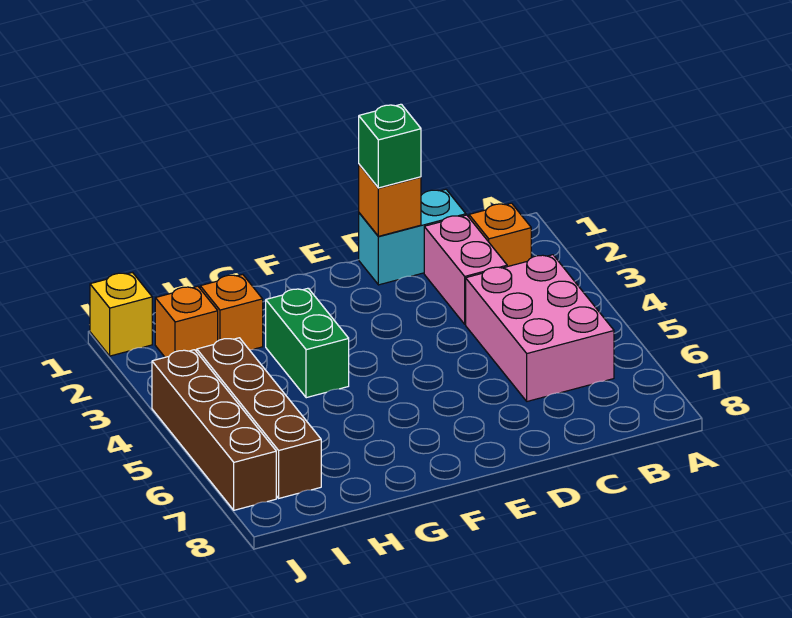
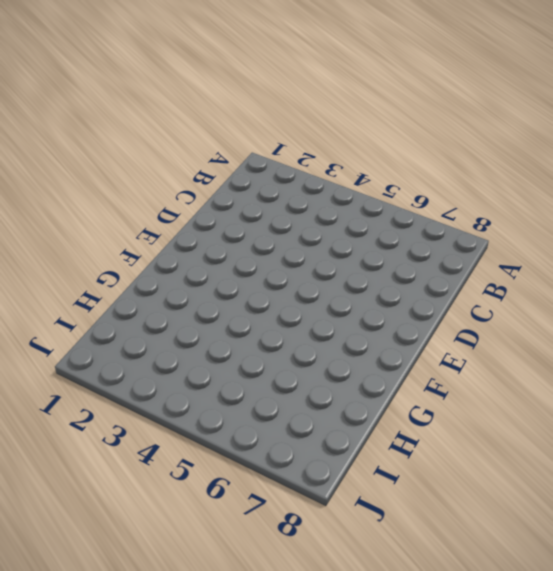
none -> orange brick B2 level 1
none -> pink brick B4:C6 level 1
none -> cyan brick C1:D1 level 1

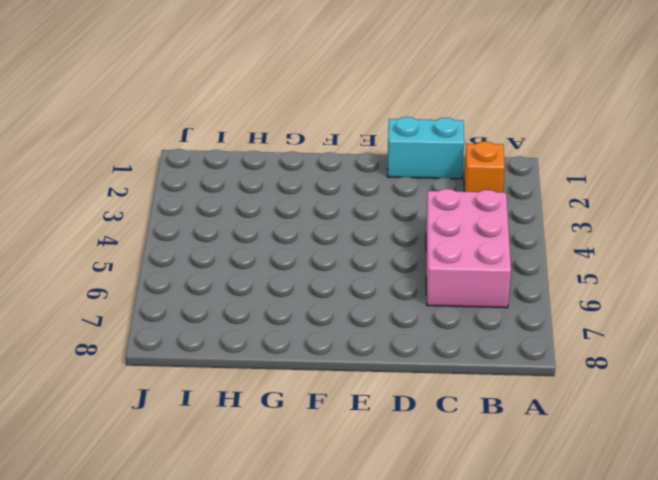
none -> pink brick C2:C3 level 1
none -> green brick G3:G4 level 1
none -> orange brick H2 level 1

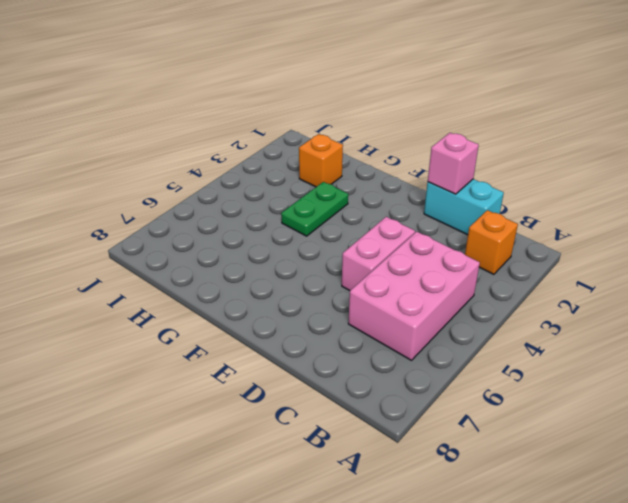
pink brick D1 level 2 -> orange brick D1 level 2
pink brick D4:D5 level 1 -> pink brick C2:C3 level 1
green plate G3:G4 level 1 -> green brick G3:G4 level 1
none -> orange brick I2 level 1
none -> brown brick I4:I7 level 1
none -> yellow brick J1 level 1

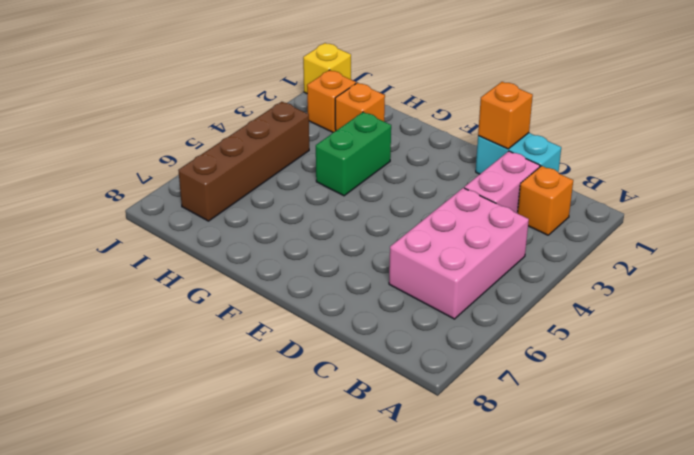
none -> brown brick J4:J7 level 1
none -> green brick D1 level 3

